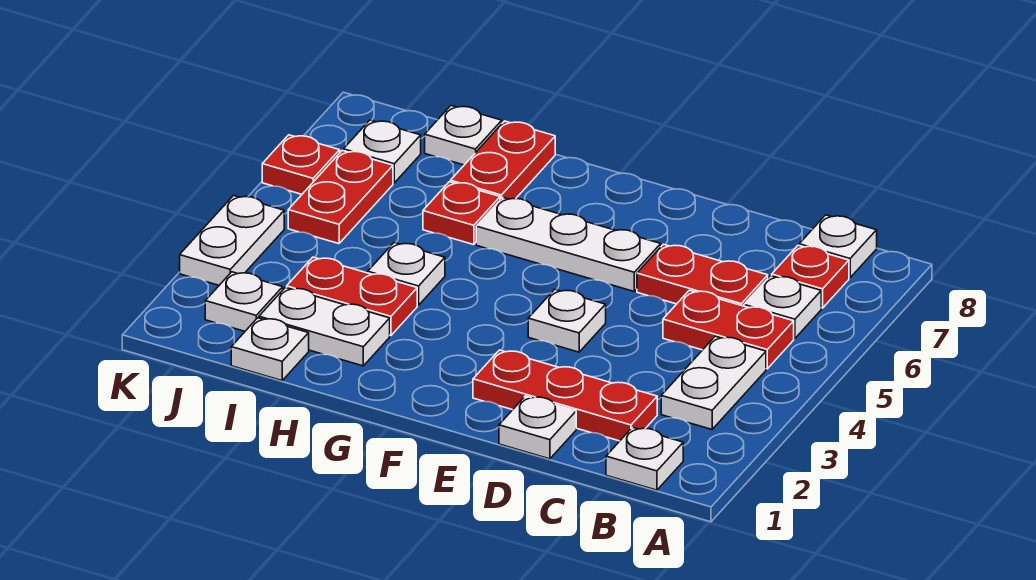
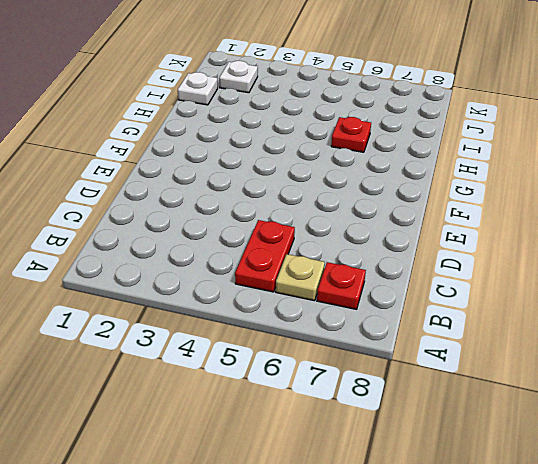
tan plate B6 level 1 -> white plate B6 level 1
none -> white plate B1 level 1
none -> white plate B3:B4 level 1
none -> white plate B8 level 1

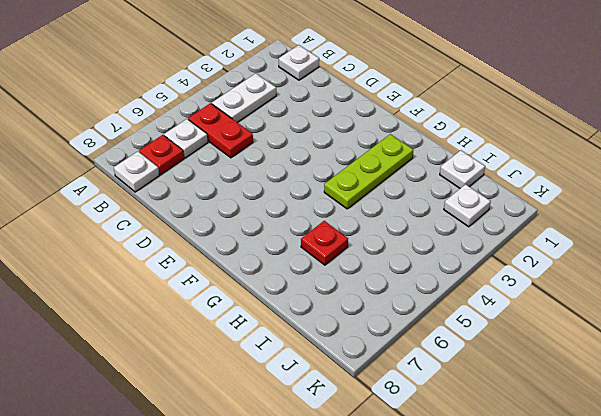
lime plate G2:G4 level 1 -> none
none -> red plate C2:E2 level 1
none -> red plate C6:D6 level 1
none -> white plate D1 level 1

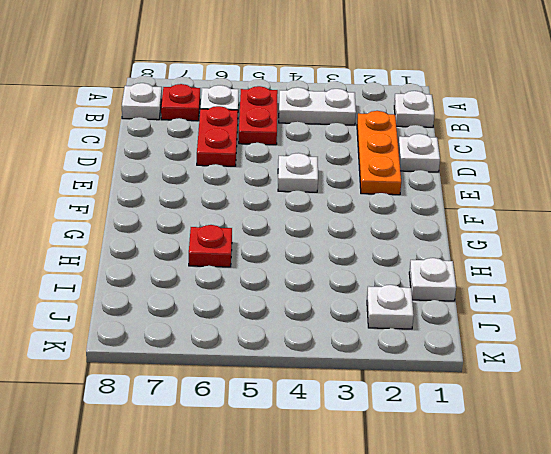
orange plate C2:E2 level 1 -> red plate C2:E2 level 1
none -> white plate E6:G6 level 1
none -> white plate H2:I2 level 1
none -> red plate H3:I3 level 1

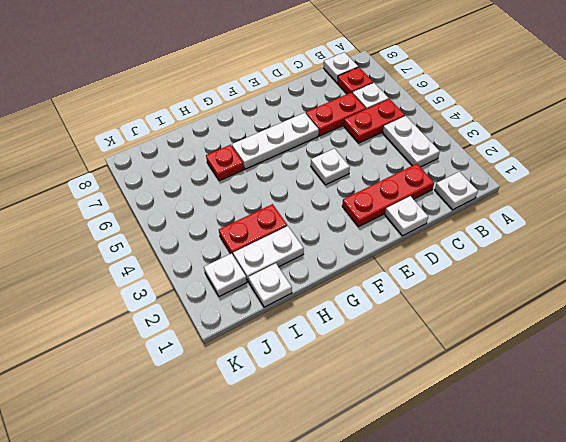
none -> white plate H4 level 1
none -> red plate H7:H8 level 1
none -> white plate I8 level 1

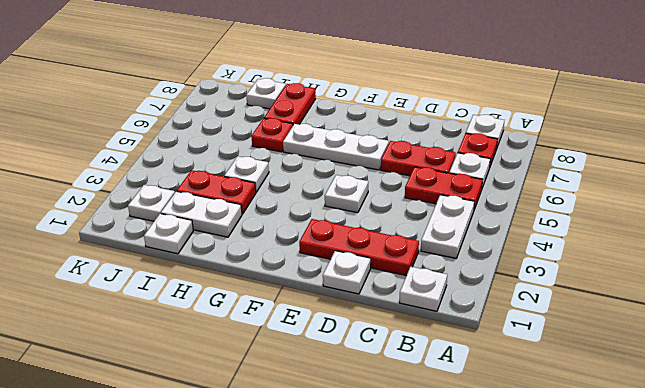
none -> red plate J5:J6 level 1
none -> white plate J7 level 1
none -> white plate K3:K4 level 1

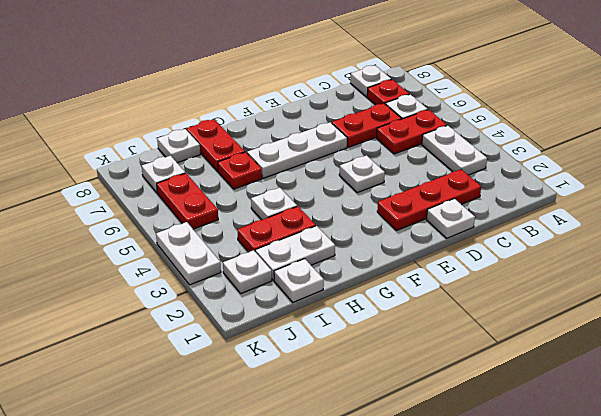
none -> white plate B1 level 1
none -> red plate K6 level 1

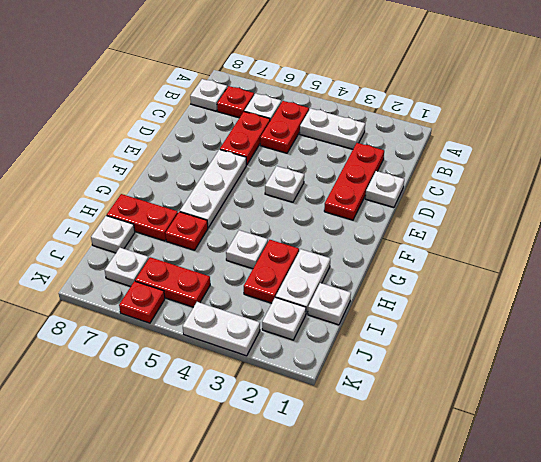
none -> white plate B1 level 1

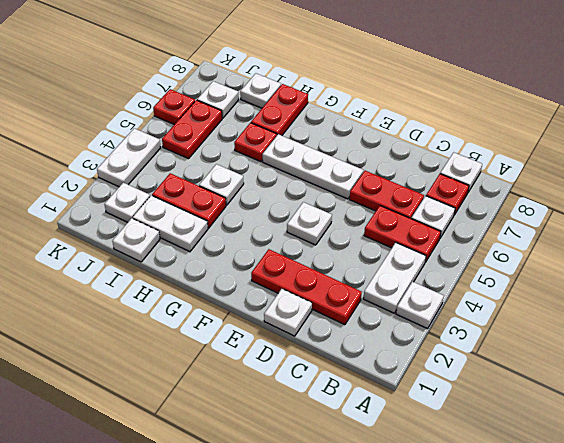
white plate A3 level 1 -> white plate B1 level 1

